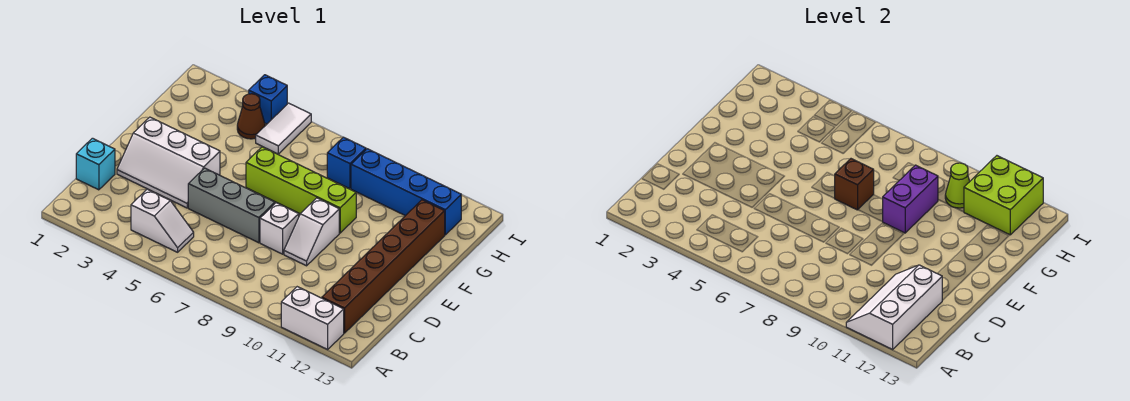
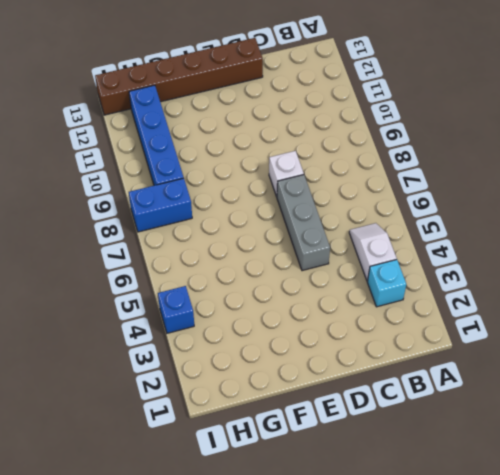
cyan brick B3 level 1 -> cyan brick C1 level 1
brown brick D13:I13 level 1 -> brown brick B12:G12 level 1
blue brick H8:I8 level 1 -> blue brick H8 level 1
none -> white brick A11:A12 level 1
none -> white slope D2:E4 level 1 top E
none -> white slope D9:E9 level 1 top E

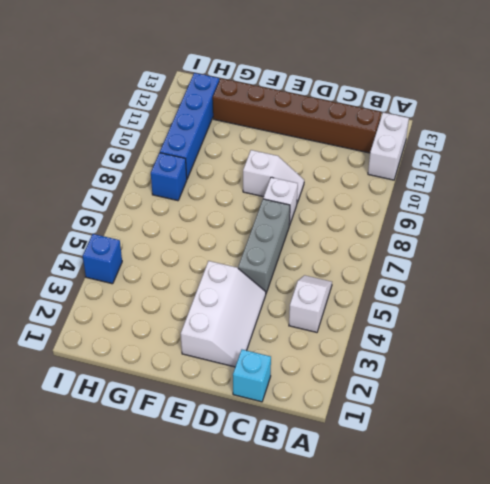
none -> lime brick F6:F9 level 1
none -> brown cone H4 level 1
none -> white tile H5:I5 level 1

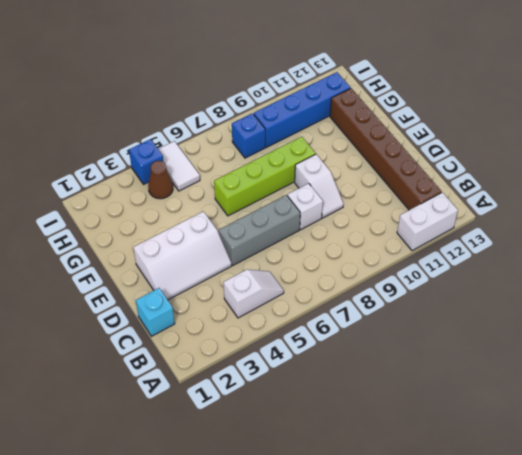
none -> white slope A11:C12 level 2 top 12
none -> brown brick F7 level 2
none -> purple brick F9:G9 level 2

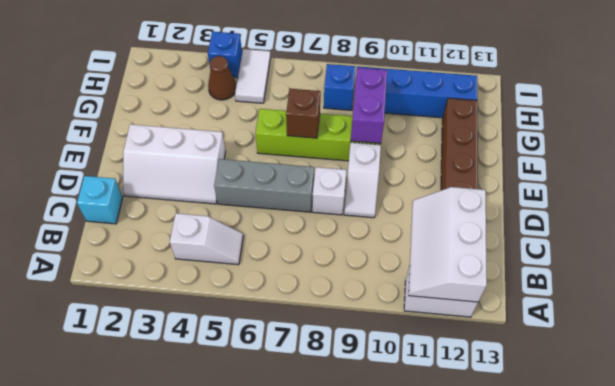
none -> lime cone H10 level 2
none -> lime brick H11:I12 level 2

